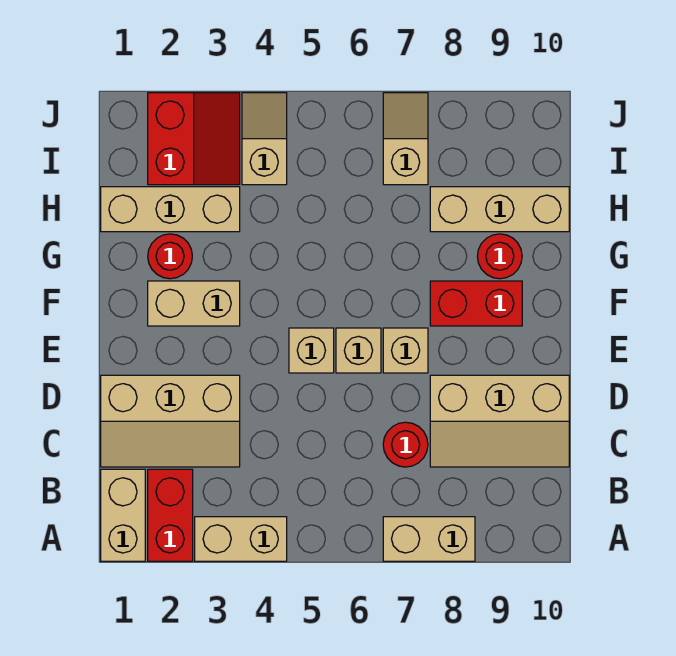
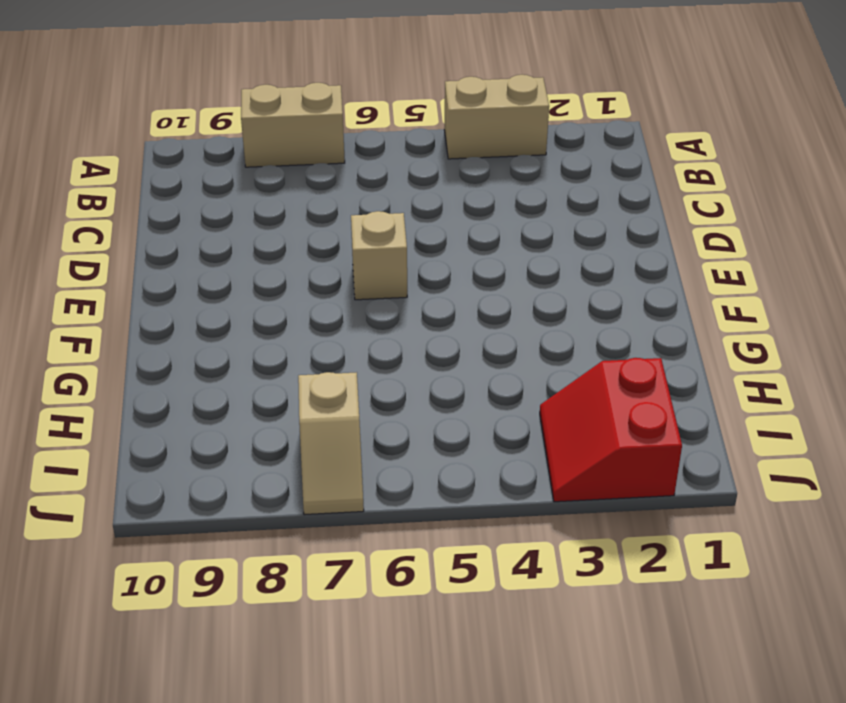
none -> tan brick A1:B1 level 1
none -> red brick A2:B2 level 1
none -> tan slope C1:D3 level 1 top D

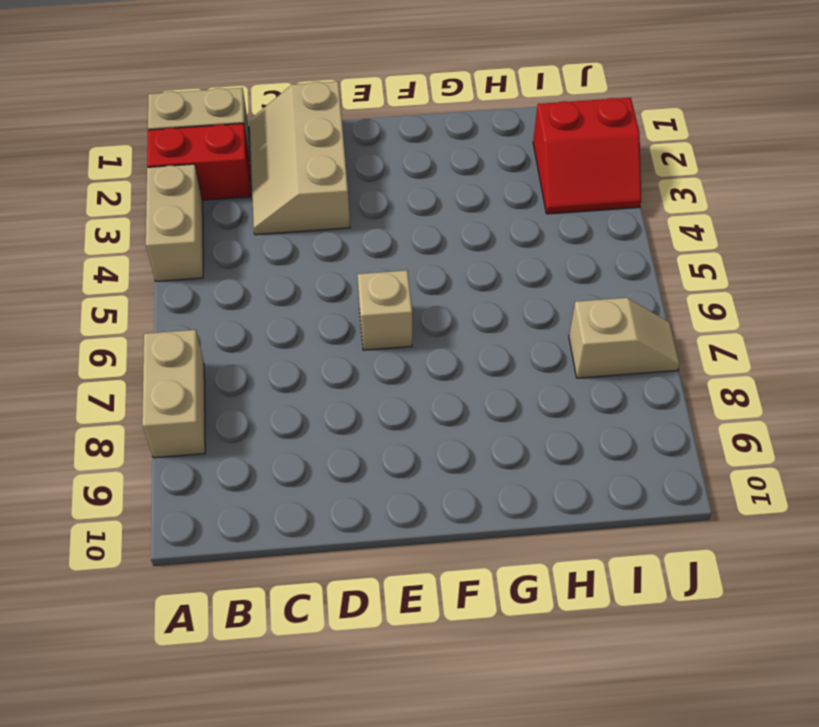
none -> red round brick C7 level 1
none -> tan slope C8:D10 level 1 top D
none -> tan brick E5 level 1

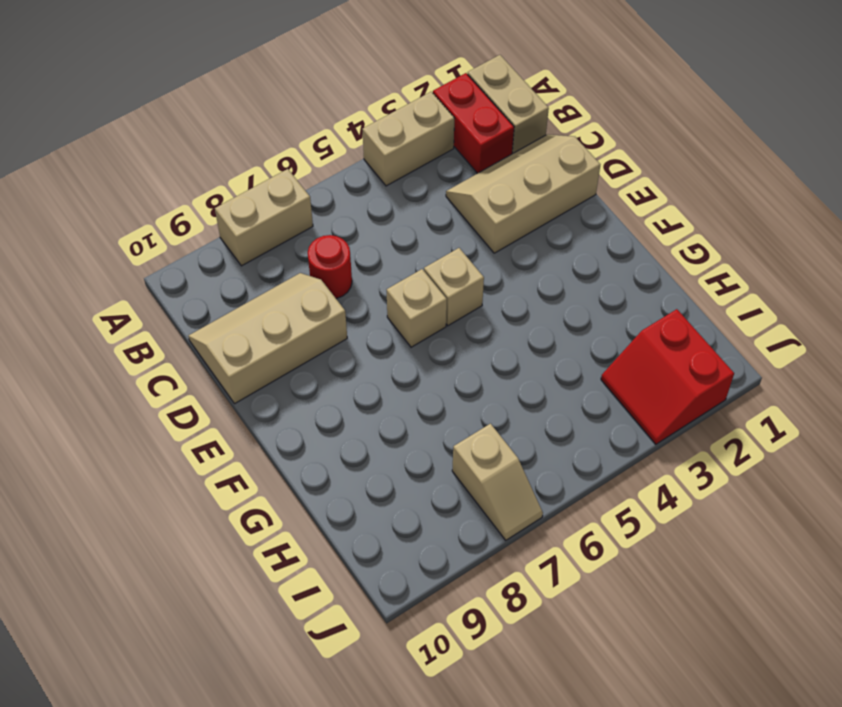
none -> tan brick E7 level 1
none -> tan brick F2:F3 level 1
none -> red brick F8:F9 level 1

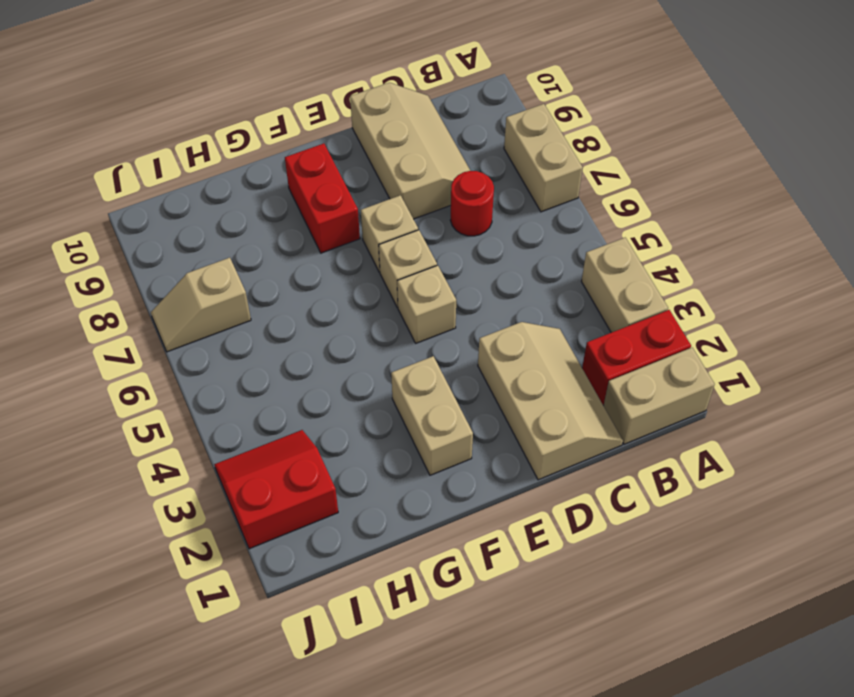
none -> red round brick G2 level 1
none -> red round brick G9 level 1
none -> tan brick H1:H3 level 1

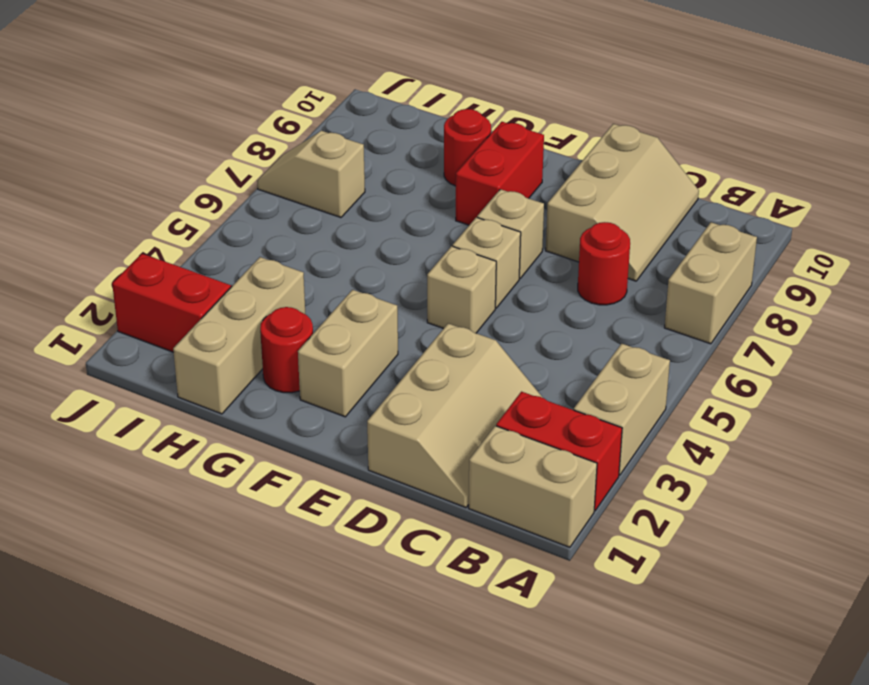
none -> tan brick H8:H10 level 1
none -> tan slope I4:J4 level 1 top I

